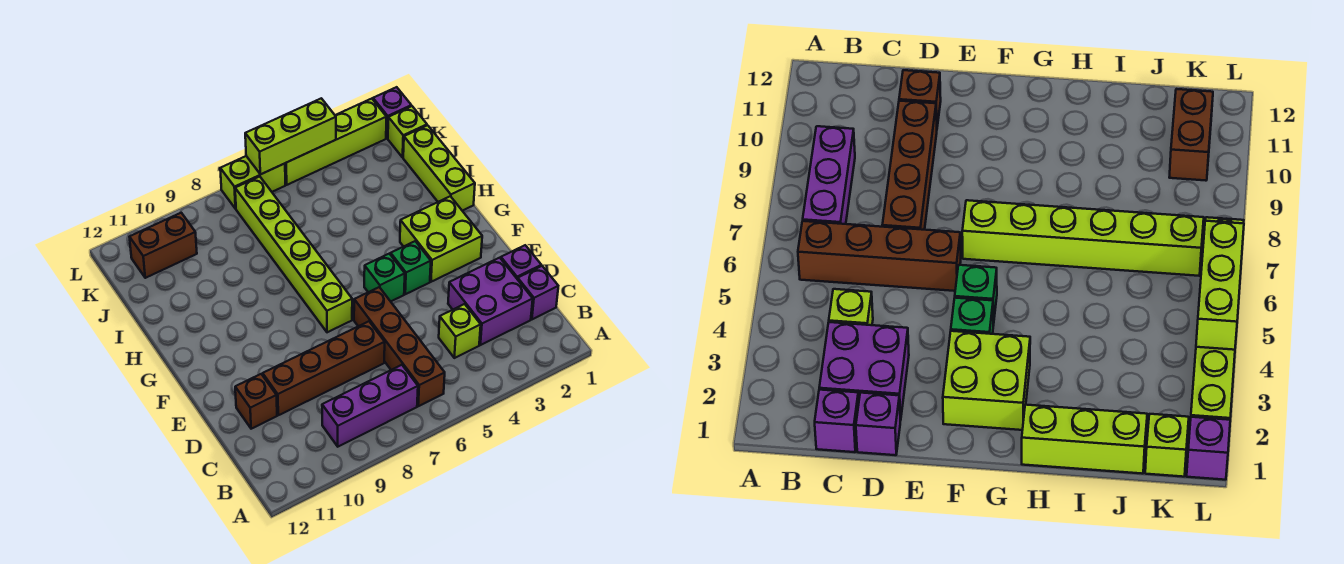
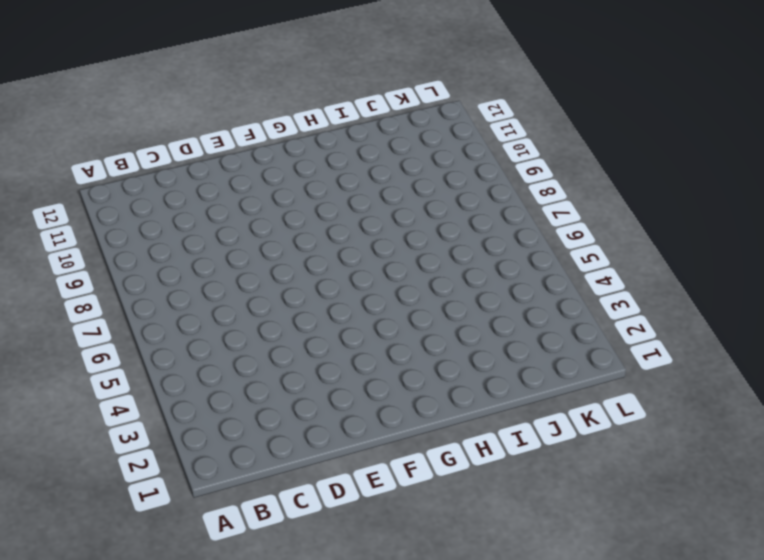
none -> brown brick B6:E6 level 1
none -> purple brick B7:B9 level 1
none -> purple brick C1 level 1

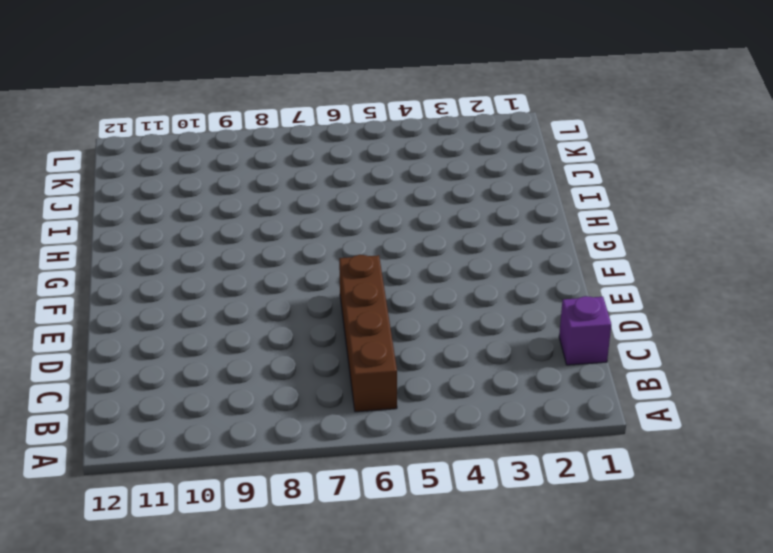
none -> purple brick B7:B9 level 1
none -> purple brick C2:D3 level 1
none -> lime brick C4 level 1

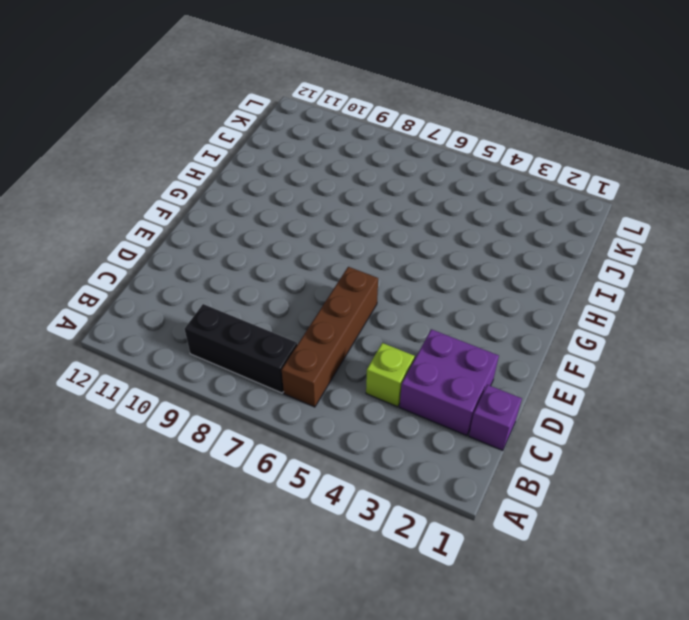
black brick B7:B9 level 1 -> purple brick B7:B9 level 1
none -> purple brick D1 level 1
none -> brown brick D7:D10 level 1
none -> brown brick D11 level 1

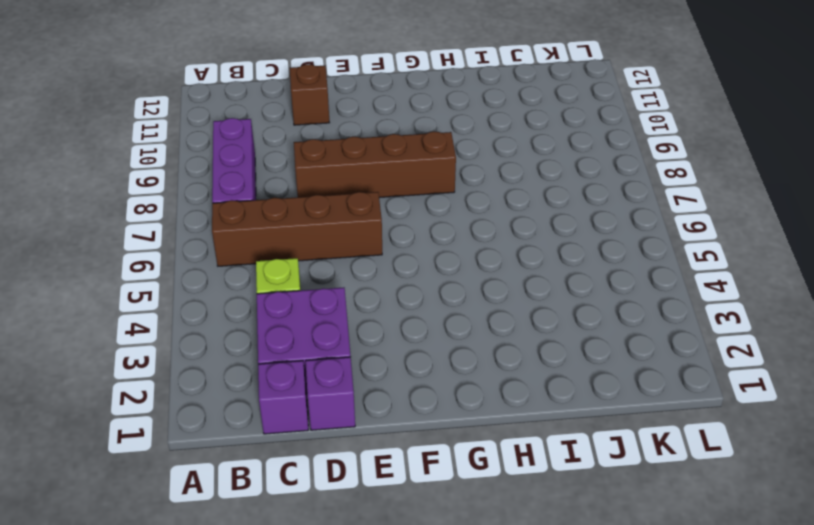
brown brick D8:G8 level 1 -> brown brick D7:D10 level 1
none -> lime brick F2:G3 level 1
none -> green brick F4 level 1
none -> green brick F5 level 1

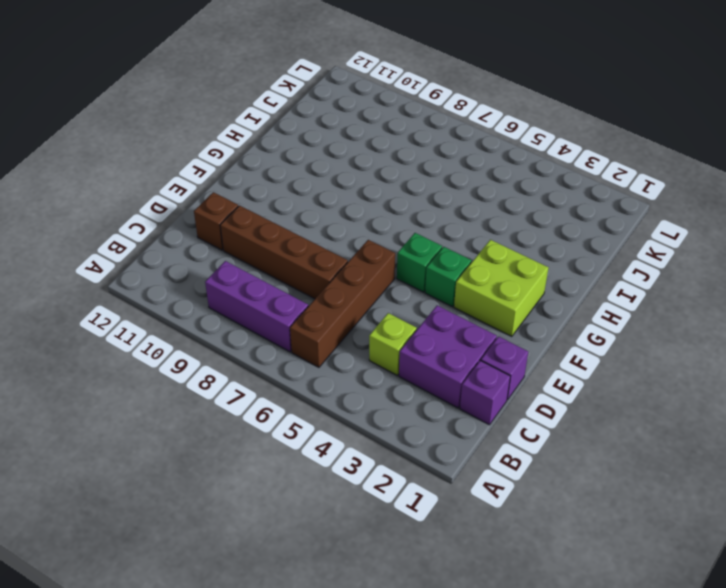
none -> lime brick F7:K7 level 1
none -> lime brick H1:J1 level 1
none -> lime brick K1 level 1

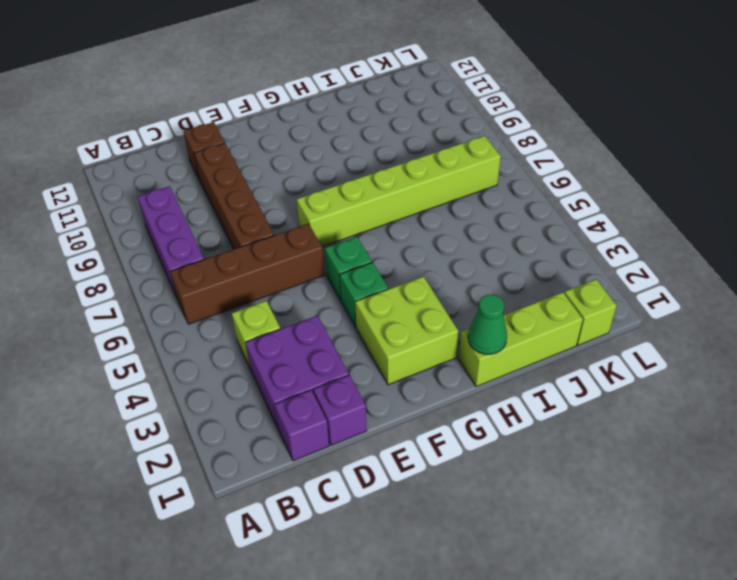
green cone H1 level 2 -> none
none -> brown brick K10:K11 level 1
none -> purple brick L1 level 1
none -> lime brick L2:L5 level 1

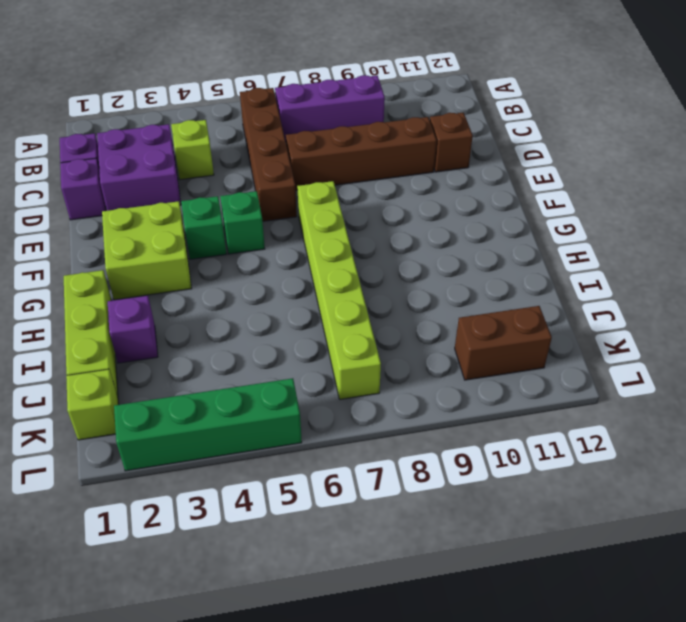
purple brick I2 level 1 -> purple brick L1 level 1
green brick L2:L5 level 1 -> lime brick L2:L5 level 1
none -> lime brick L6:L7 level 1
none -> lime brick L4:L6 level 2

